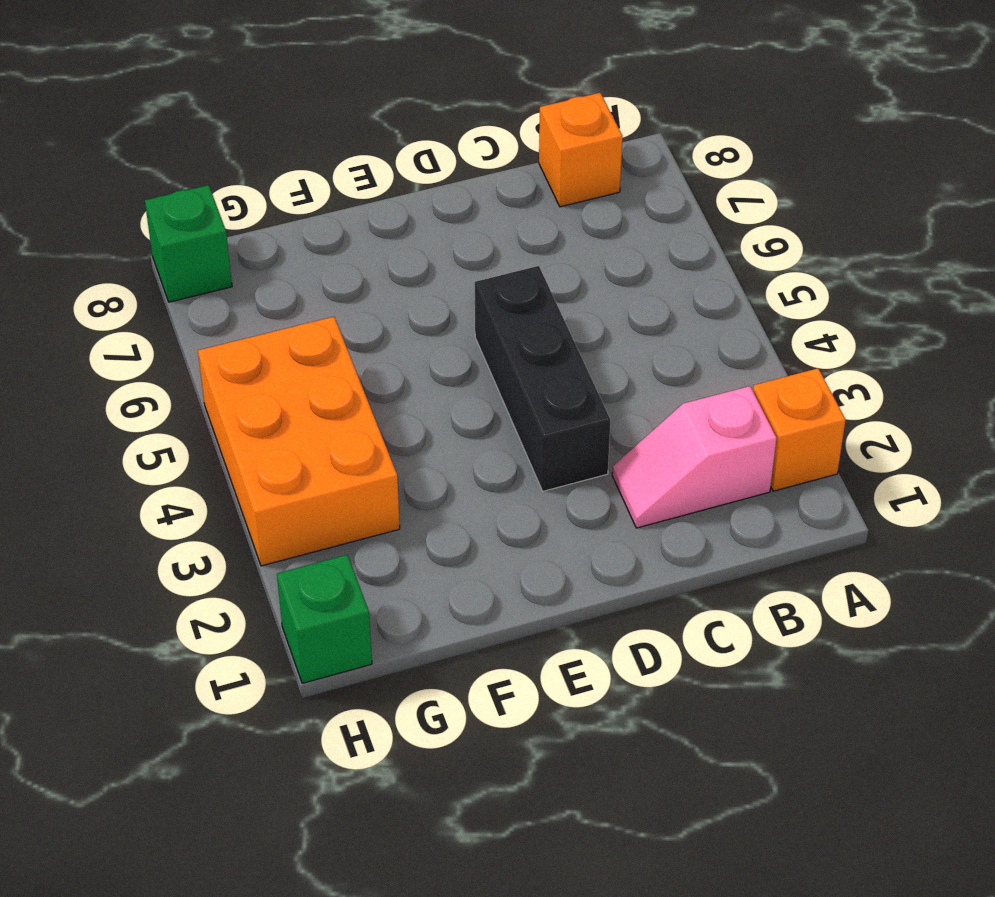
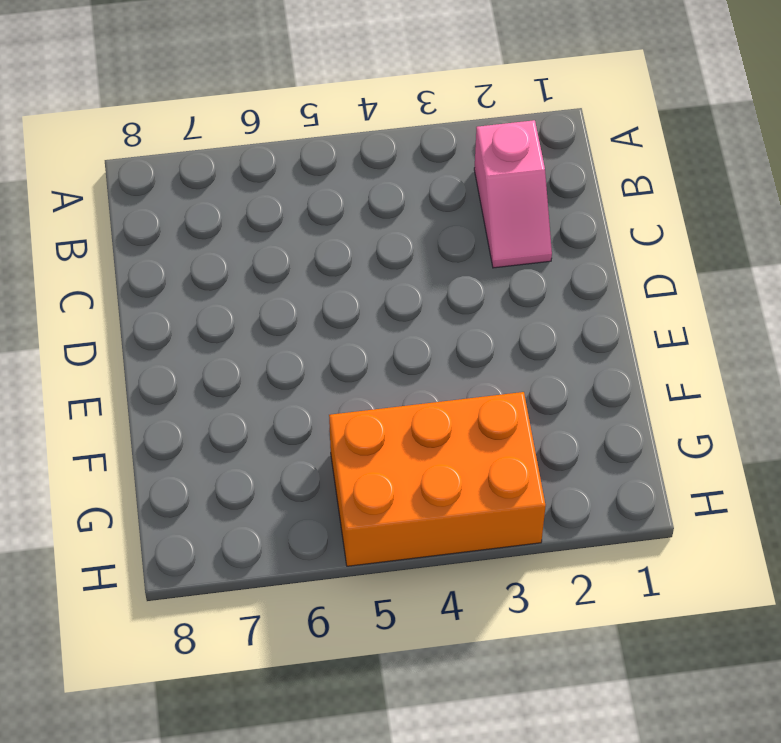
none -> orange brick A2 level 1
none -> orange brick B8 level 1

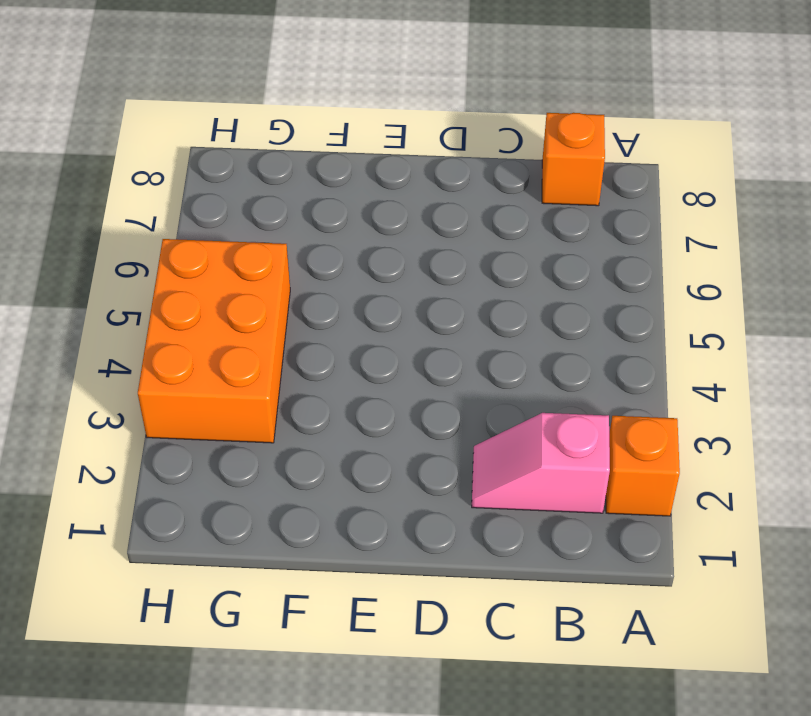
none -> black brick D3:D5 level 1
none -> green brick H1 level 1

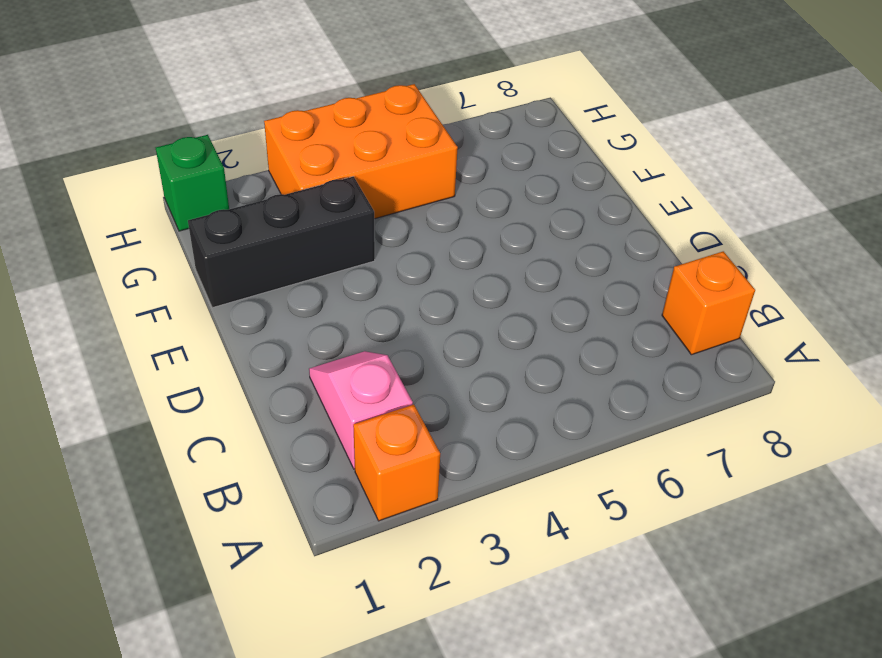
black brick F1:F3 level 1 -> black brick D3:D5 level 1
none -> green brick H8 level 1

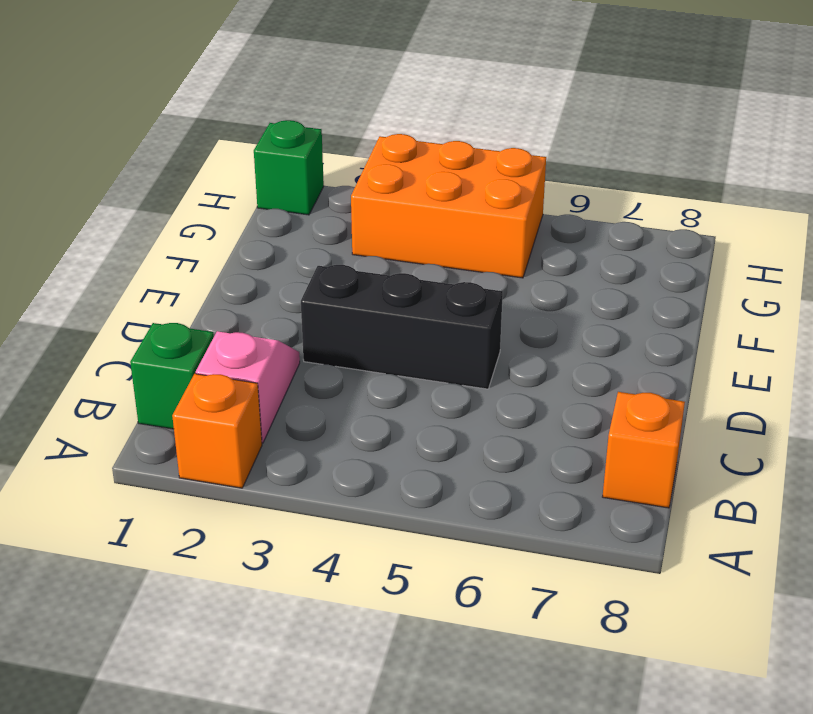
green brick B1 level 1 -> green brick H8 level 1

